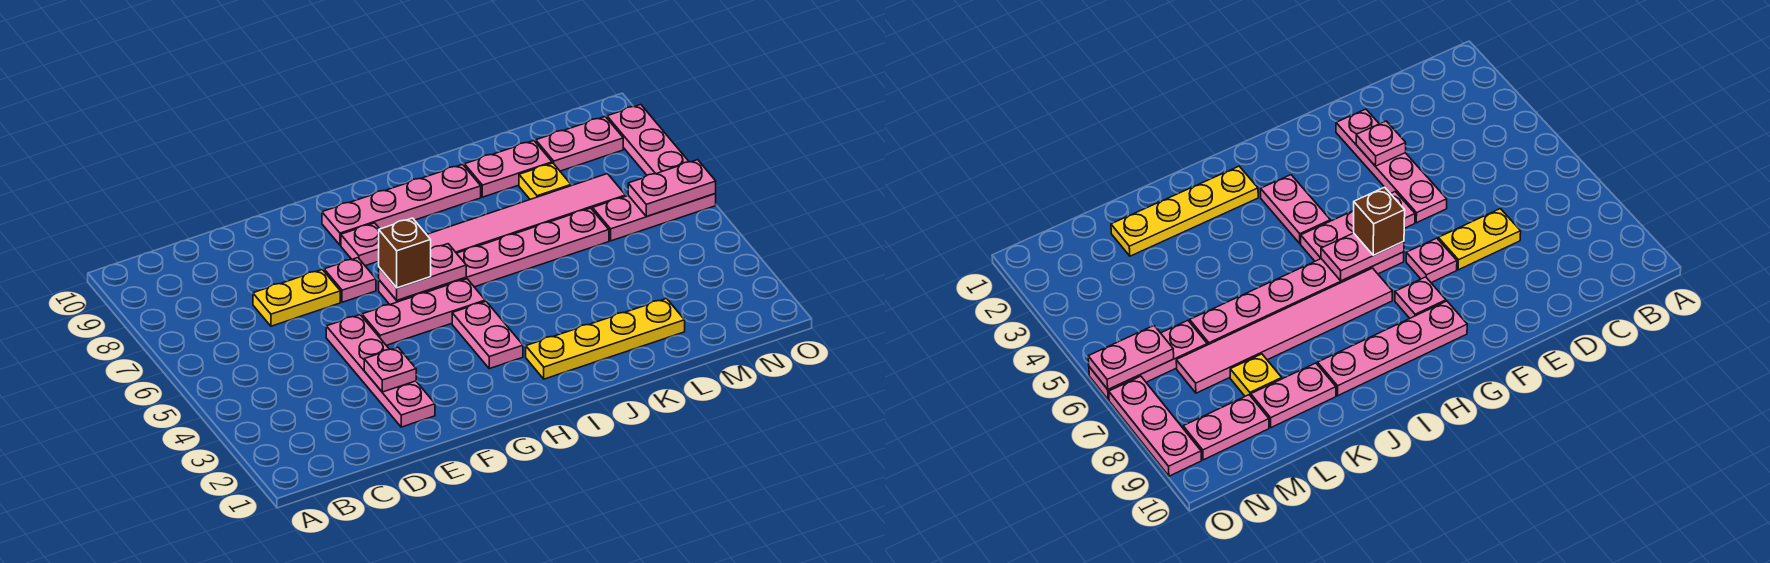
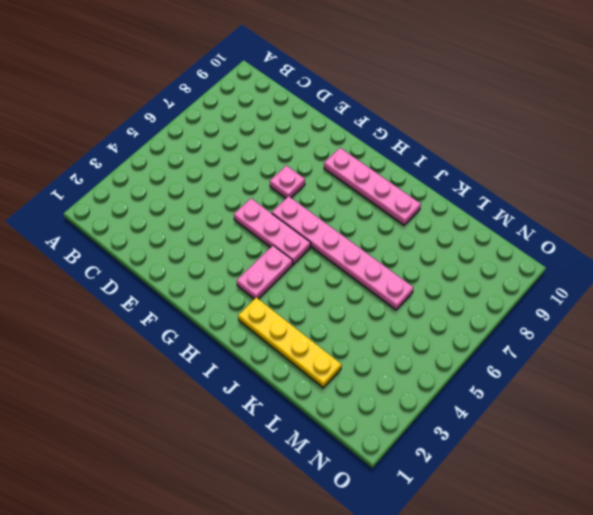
none -> yellow plate D7:E7 level 1
none -> pink plate E2:E5 level 1
none -> pink plate G8 level 1

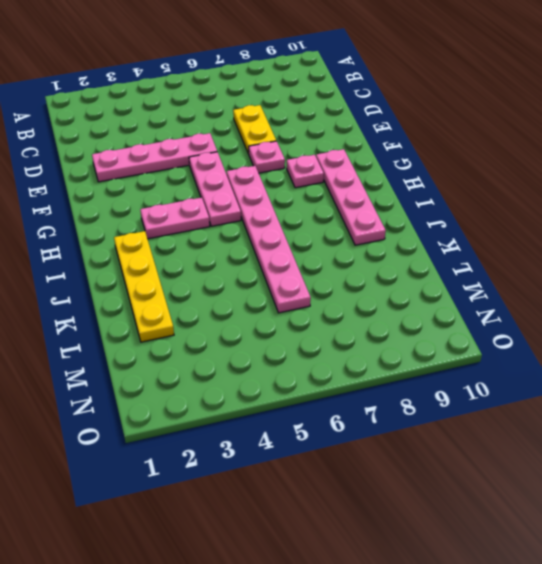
none -> pink tile H7:M7 level 1
none -> pink plate K9:L9 level 1
none -> yellow plate L8 level 1

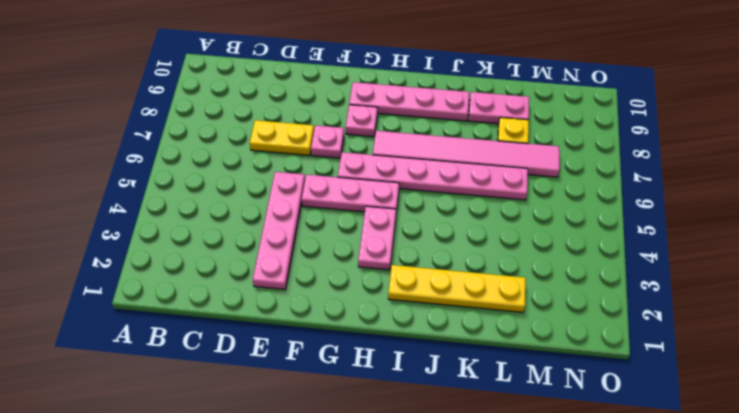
none -> pink plate M6:O6 level 1
none -> pink plate M9:N9 level 1
none -> pink plate O7:O9 level 1

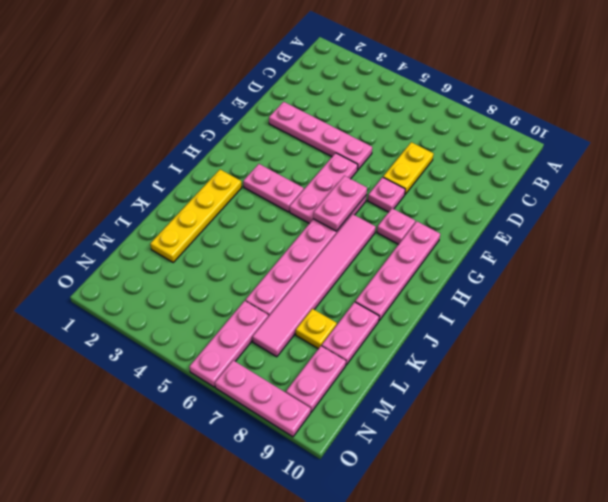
none -> pink plate E3 level 2
none -> pink plate N6:O6 level 2
none -> brown brick G6 level 3

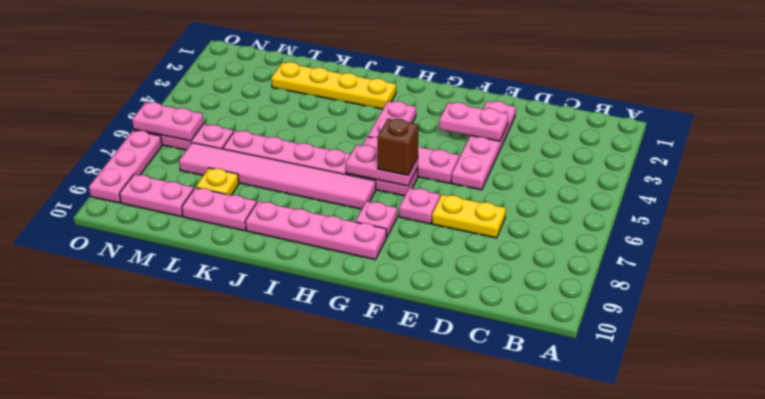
pink plate E3:F3 level 2 -> pink plate E3 level 2

